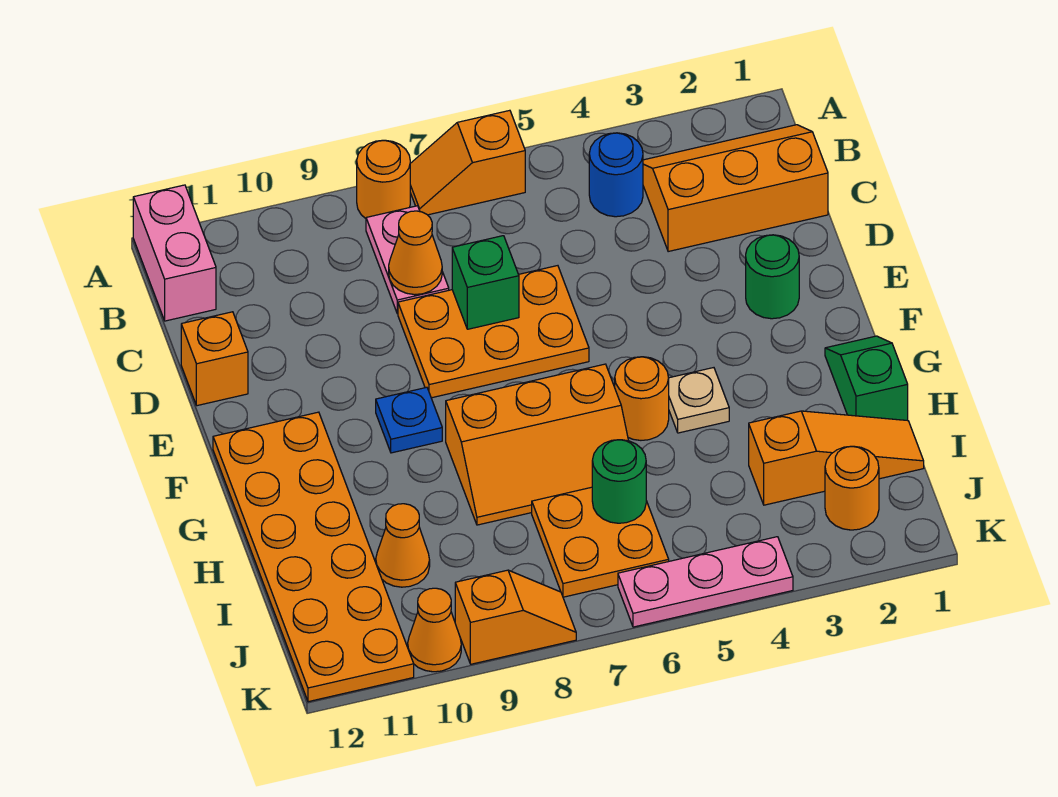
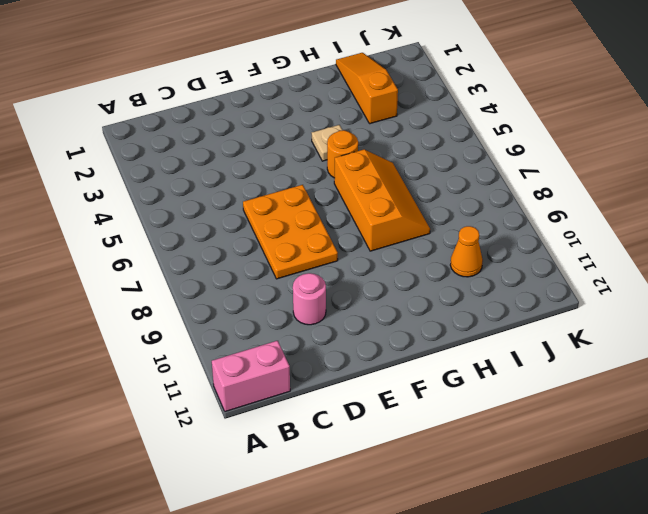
pink round brick D10 level 1 -> none
none -> orange slope A6:A7 level 1 top 6
none -> orange round brick A8 level 1
none -> orange slope B1:C3 level 1 top C

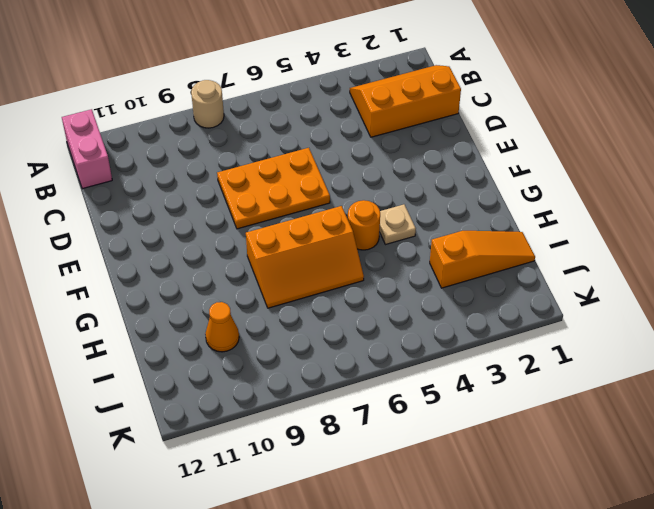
tan round brick A8 level 1 -> orange round brick A8 level 1
none -> orange slope A6:A7 level 1 top 6
none -> blue round brick B4 level 1
none -> pink plate B8:C8 level 1

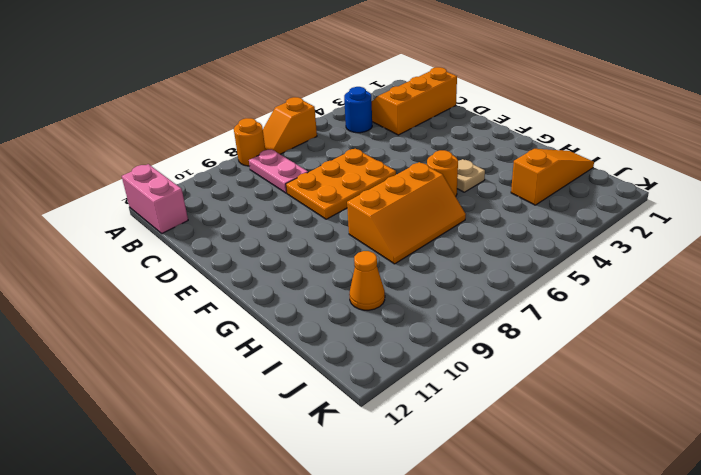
none -> orange brick D12 level 1
none -> green round brick E2 level 1
none -> blue plate F9 level 1

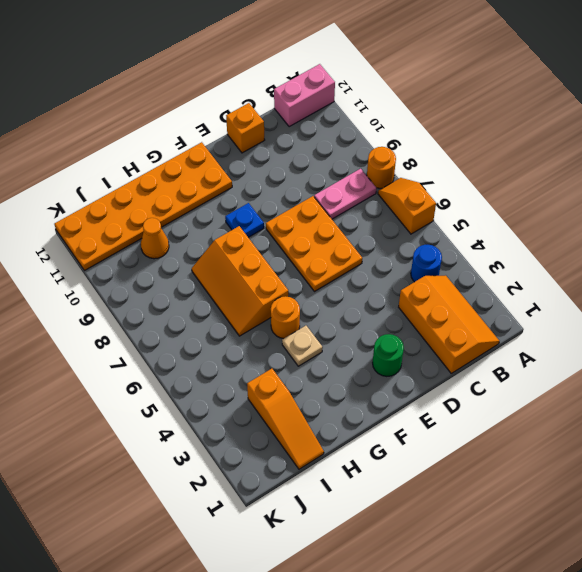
none -> green slope G1:H1 level 1 top H
none -> orange plate I6:J7 level 1
none -> orange round brick J2 level 1

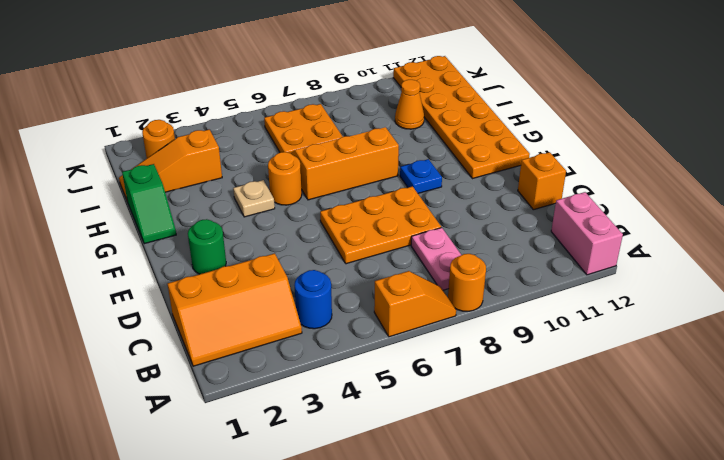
none -> pink plate K4:K6 level 1
none -> orange slope K8:K9 level 1 top 9
none -> orange cone K10 level 1

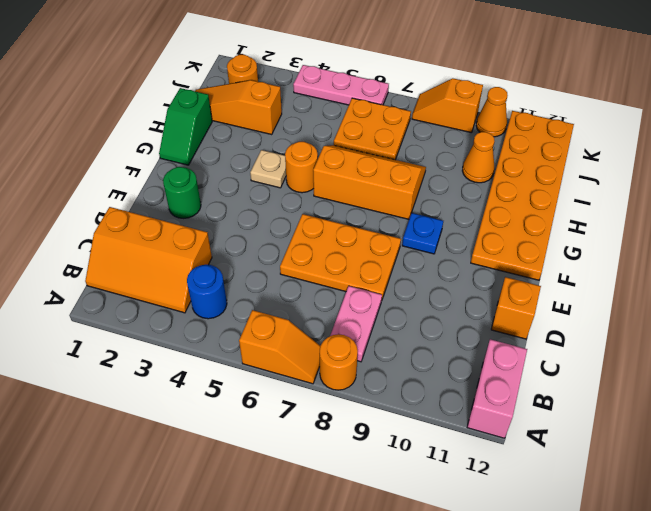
none -> orange cone C8 level 2
none -> green brick D7 level 2
none -> green round brick I6 level 2

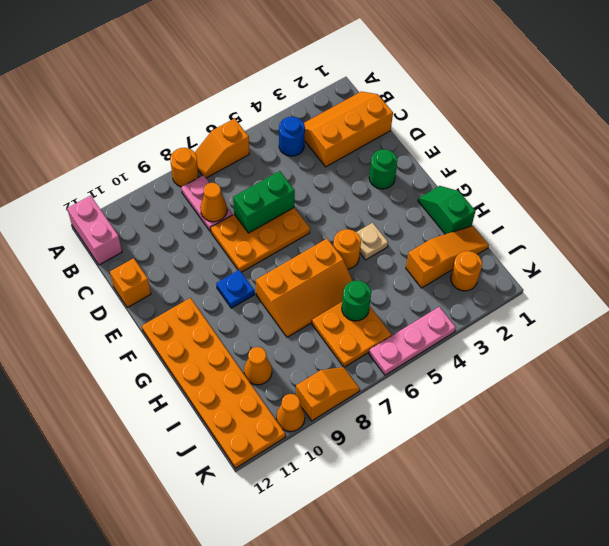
green brick D6:D7 level 2 -> green brick D7 level 2

